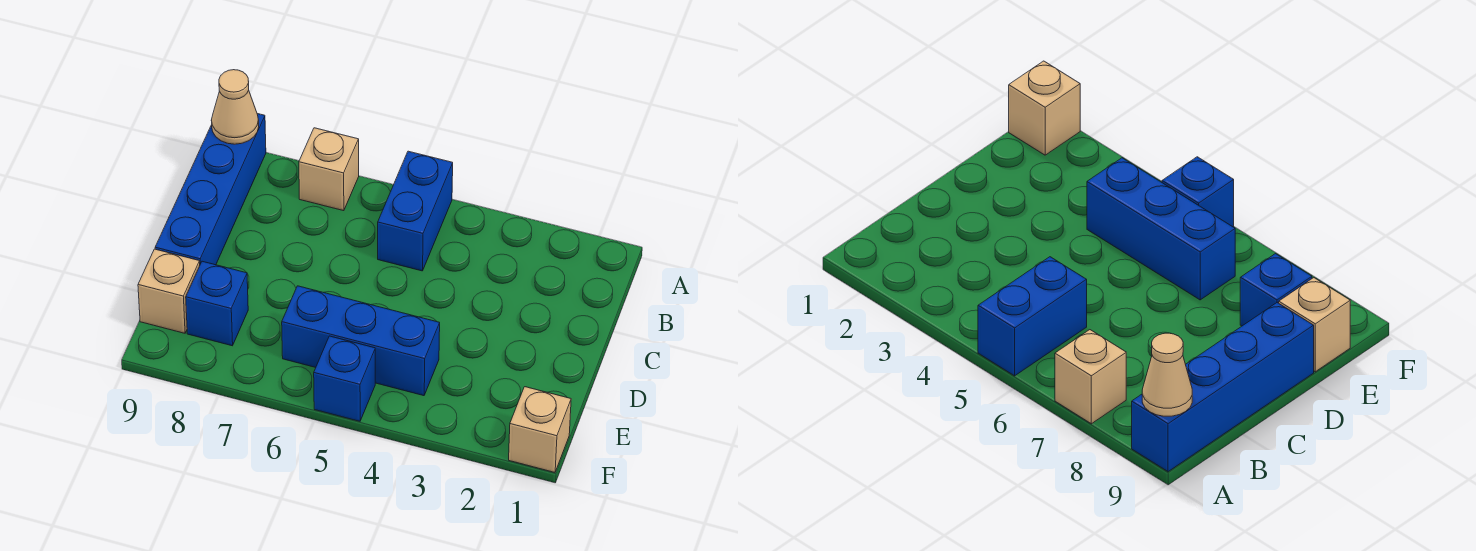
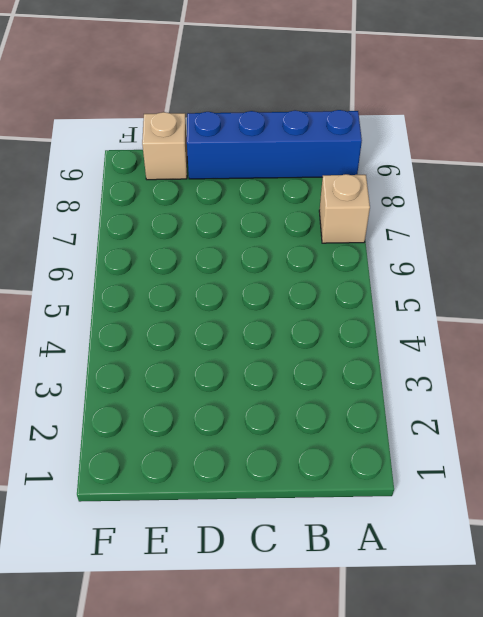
none -> blue brick A5:B5 level 1
none -> blue brick E4:E6 level 1

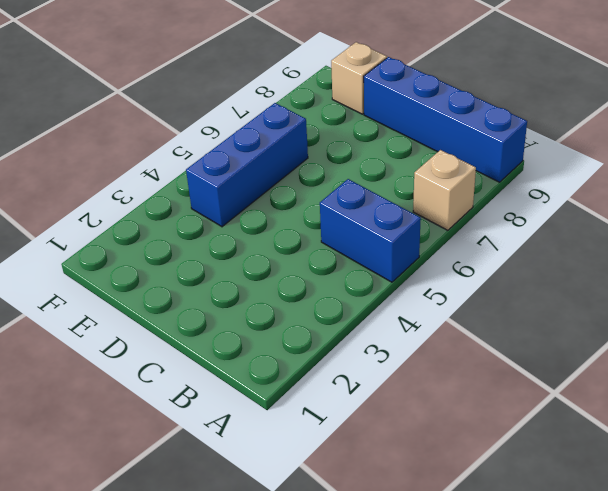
none -> blue brick E8 level 1
none -> tan brick F1 level 1

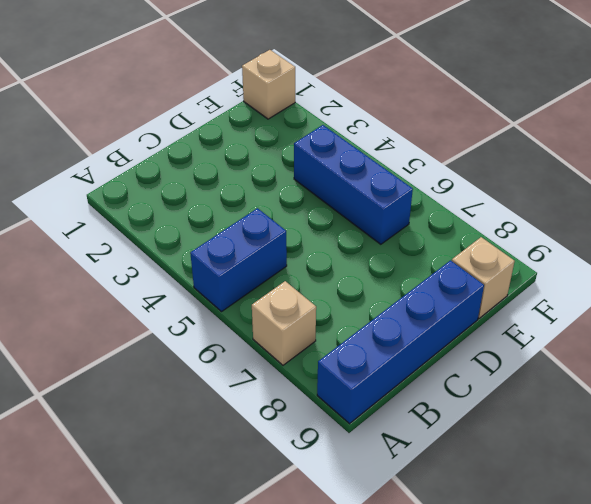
none -> blue brick E8 level 1
none -> blue brick F5 level 1

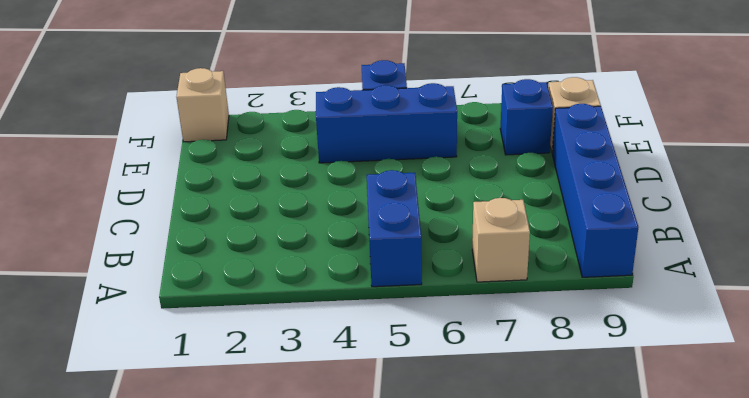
none -> tan cone A9 level 2

